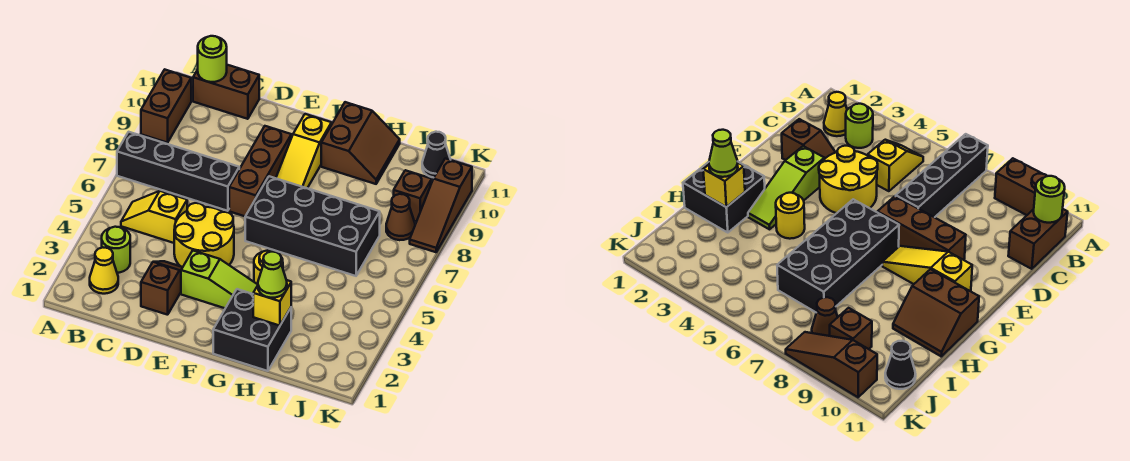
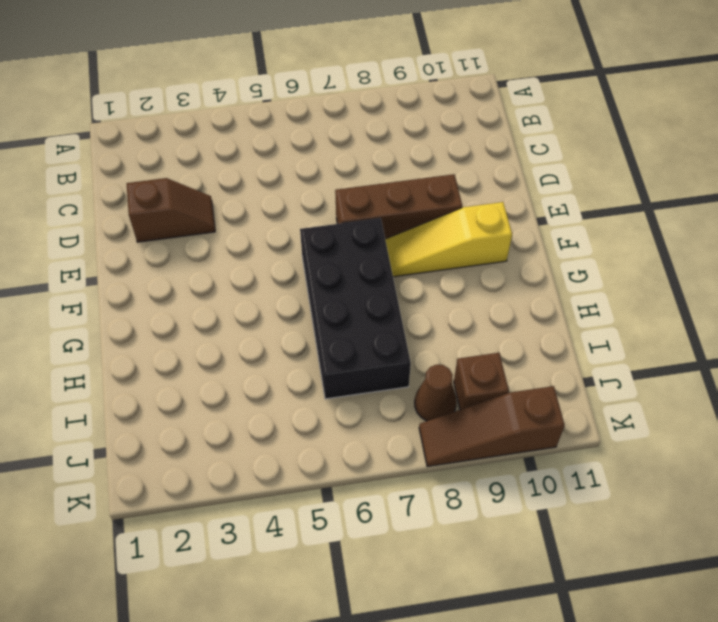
none -> black brick A7:D7 level 1
none -> brown brick A9:A10 level 1
none -> yellow cone B2 level 1

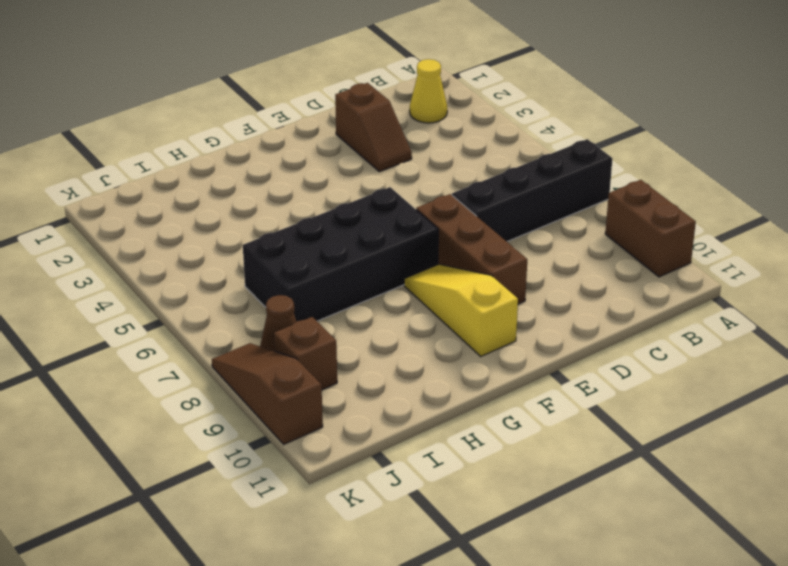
none -> lime round brick B3 level 1
none -> yellow slope B5:C5 level 1 top C
none -> brown brick B11:C11 level 1

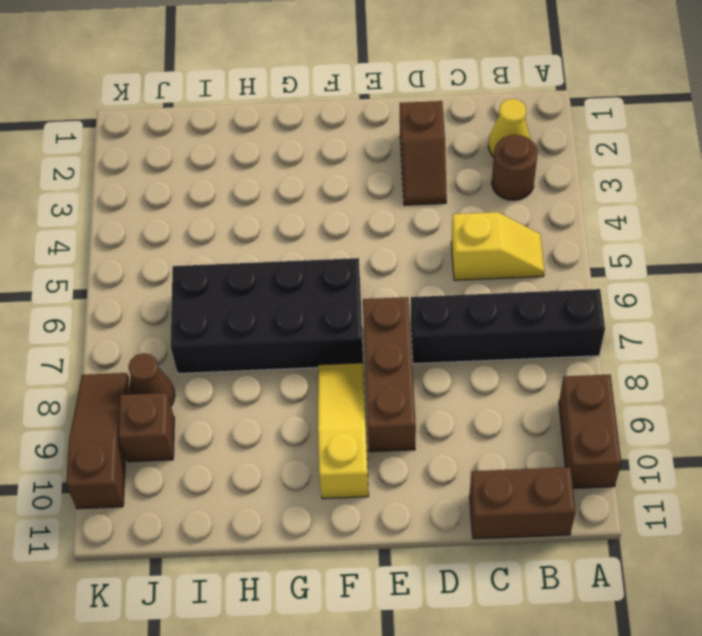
brown round brick B3 level 1 -> lime round brick B3 level 1
none -> yellow round brick D4:E5 level 1
none -> lime slope E3:G3 level 1 top E
none -> black brick G1:H2 level 1

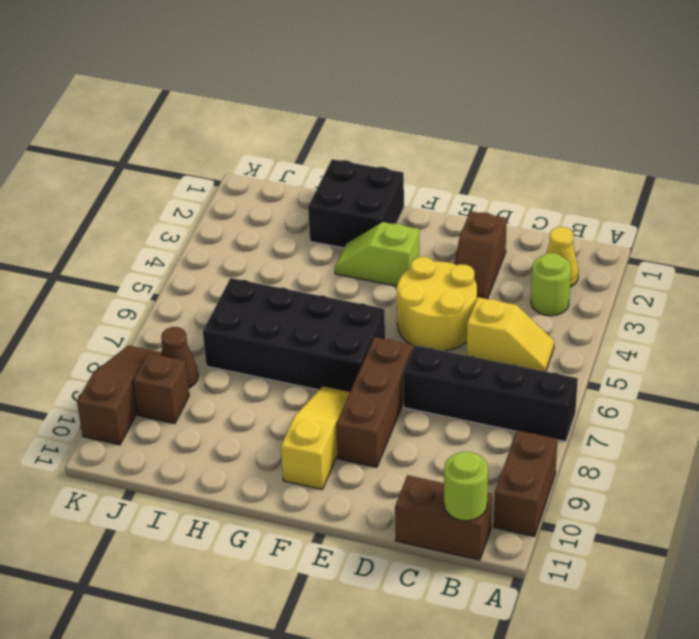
lime slope F3:G3 level 1 top F -> lime slope E3:G3 level 1 top E
none -> yellow round brick G4 level 1
none -> brown slope G10:H11 level 1 top G
none -> black cone J11 level 1

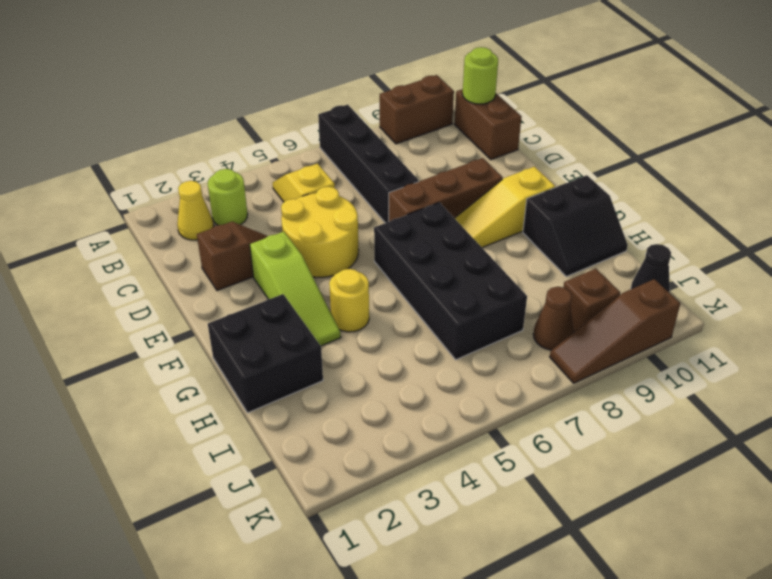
black slope G10:H11 level 1 top G -> brown slope G10:H11 level 1 top G
none -> yellow brick H2 level 2
none -> lime cone H2 level 3

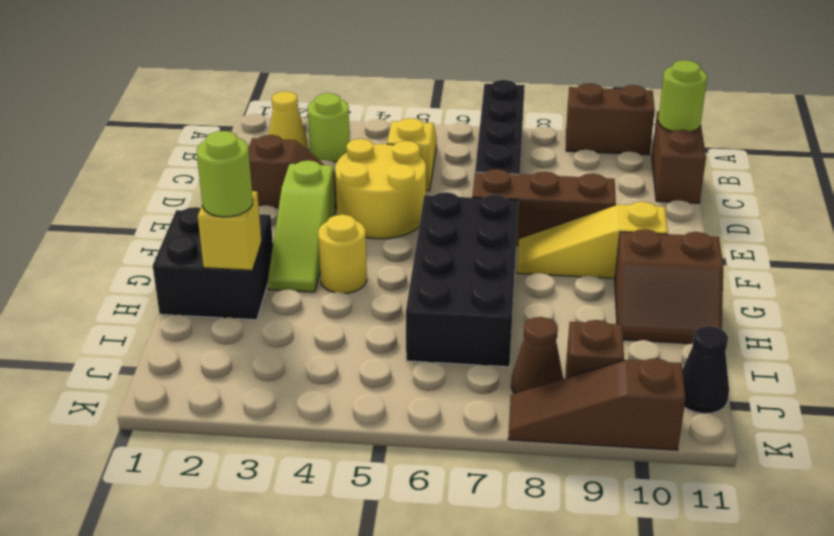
lime round brick H2 level 3 -> lime cone H2 level 3

